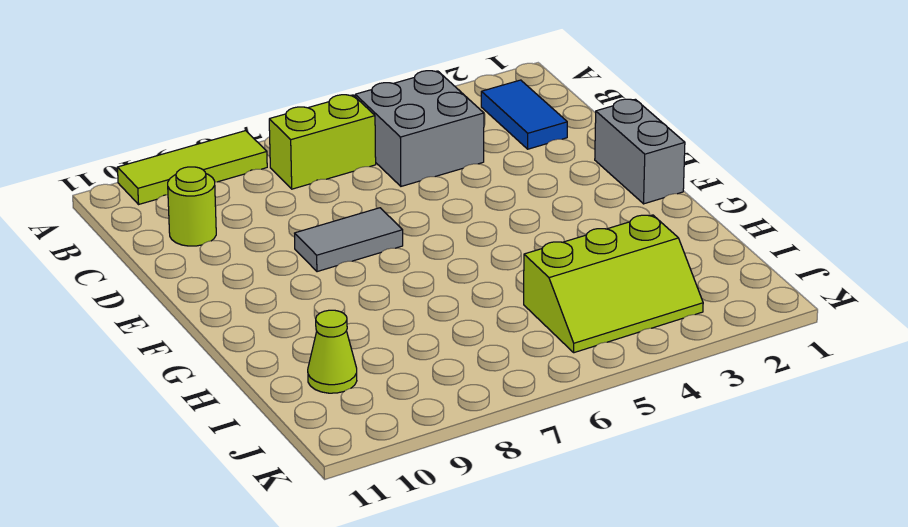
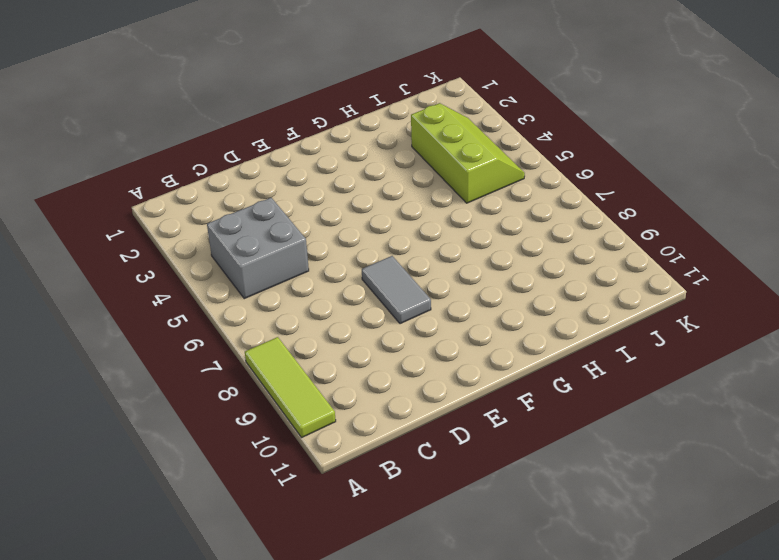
none -> blue tile B2:C2 level 1
none -> lime brick B6:B7 level 1

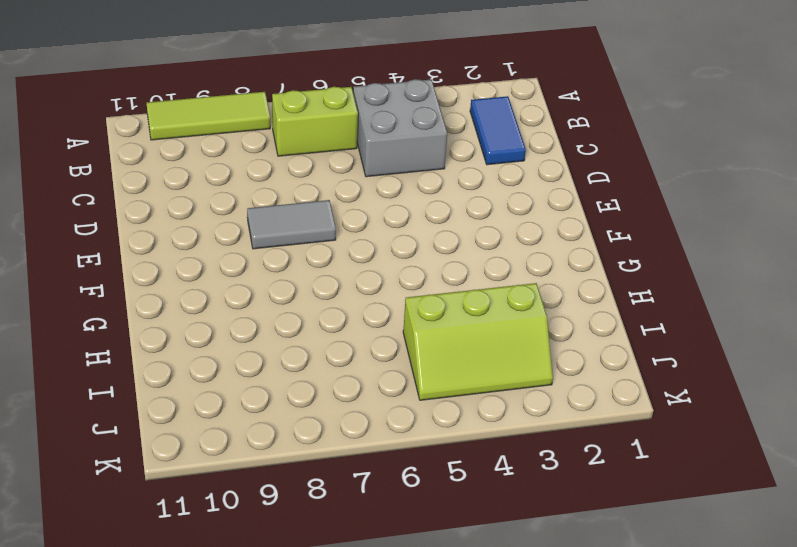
none -> lime round brick C10 level 1
none -> grey brick E1:F1 level 1

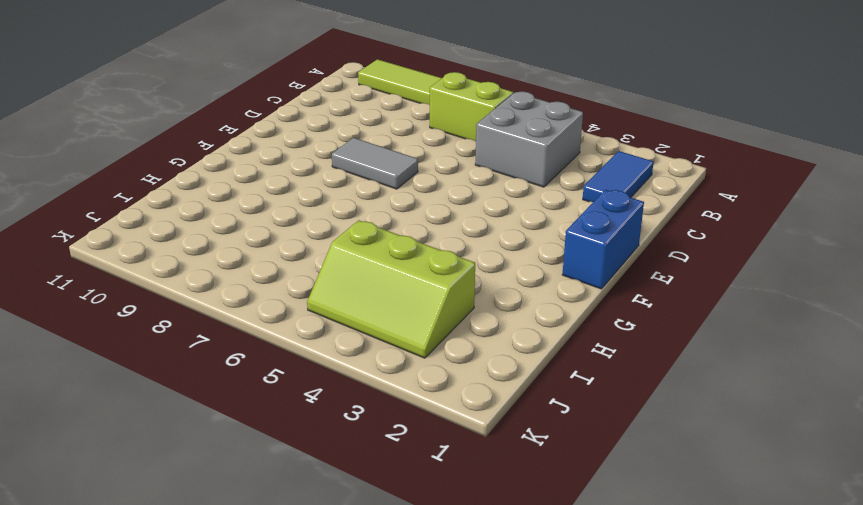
blue brick E1:F1 level 1 -> grey brick E1:F1 level 1
none -> lime round brick C10 level 1
none -> lime cone I10 level 1

